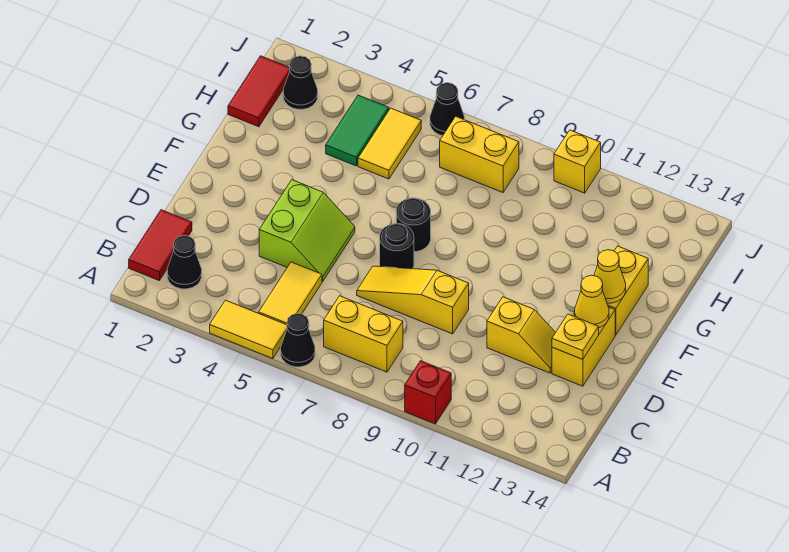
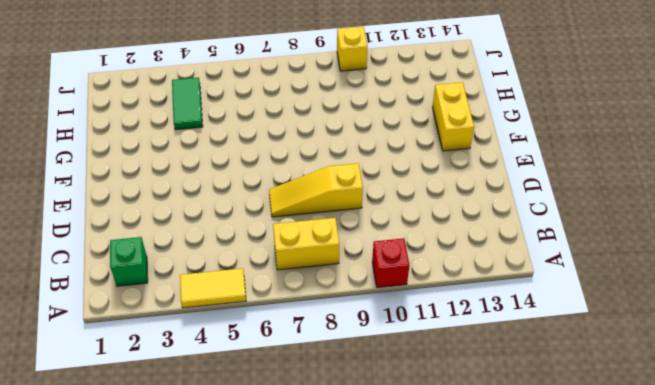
green brick B2 level 1 -> black cone B2 level 1
none -> black cone A6 level 1
none -> red tile B1:C1 level 1
none -> yellow tile B5:C5 level 1

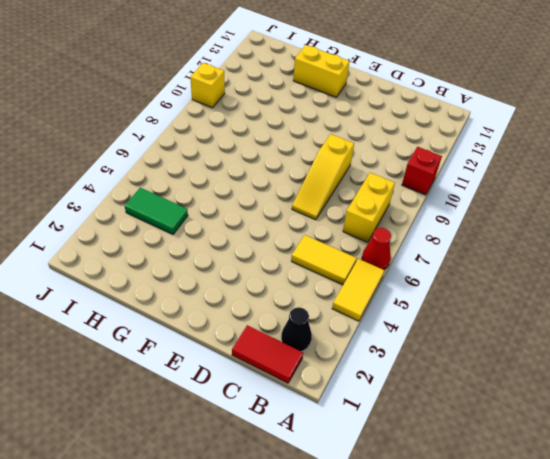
red cone A6 level 1 -> black cone A6 level 1
none -> lime slope D4:E5 level 1 top 4
none -> yellow slope D11:D12 level 1 top 11
none -> yellow brick D13:E13 level 1

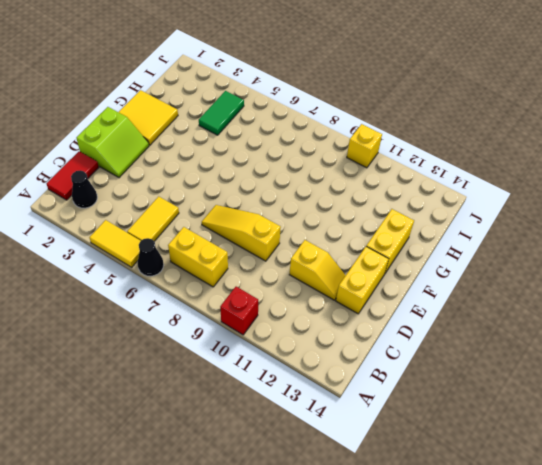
lime slope D1:E2 level 1 top 1 -> lime slope D4:E5 level 1 top 4
yellow tile F1:G2 level 1 -> none
none -> black round brick E7 level 1
none -> black round brick F7 level 1
none -> red tile H1:I1 level 1

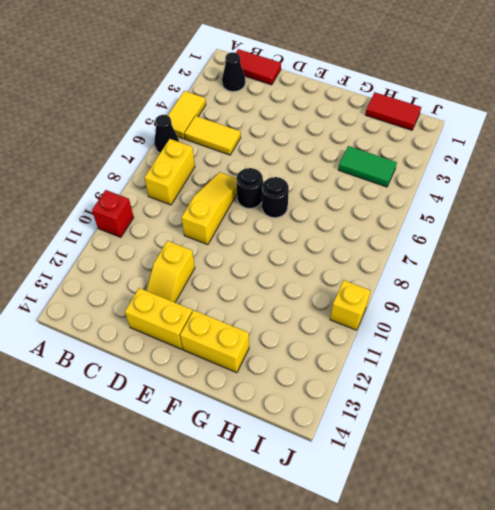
none -> lime slope D4:E5 level 1 top 4
none -> yellow tile H5:I5 level 1
none -> black cone I2 level 1

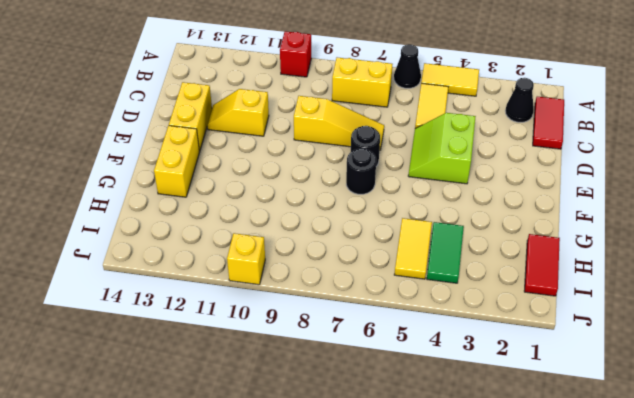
none -> black cone I2 level 1
none -> yellow brick I7:I8 level 1
none -> black cone J6 level 1

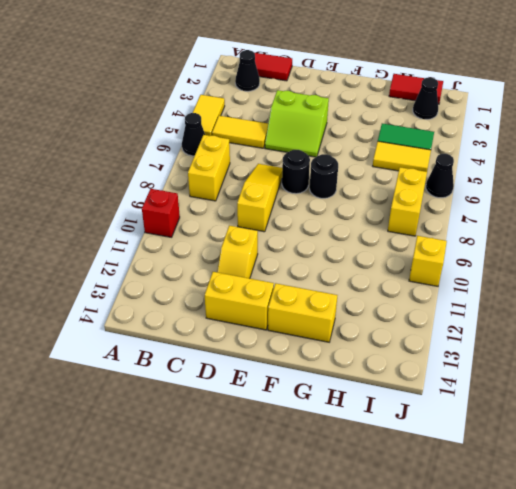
none -> yellow plate D13 level 2
none -> yellow cone E13 level 2
none -> yellow cone F13 level 2

